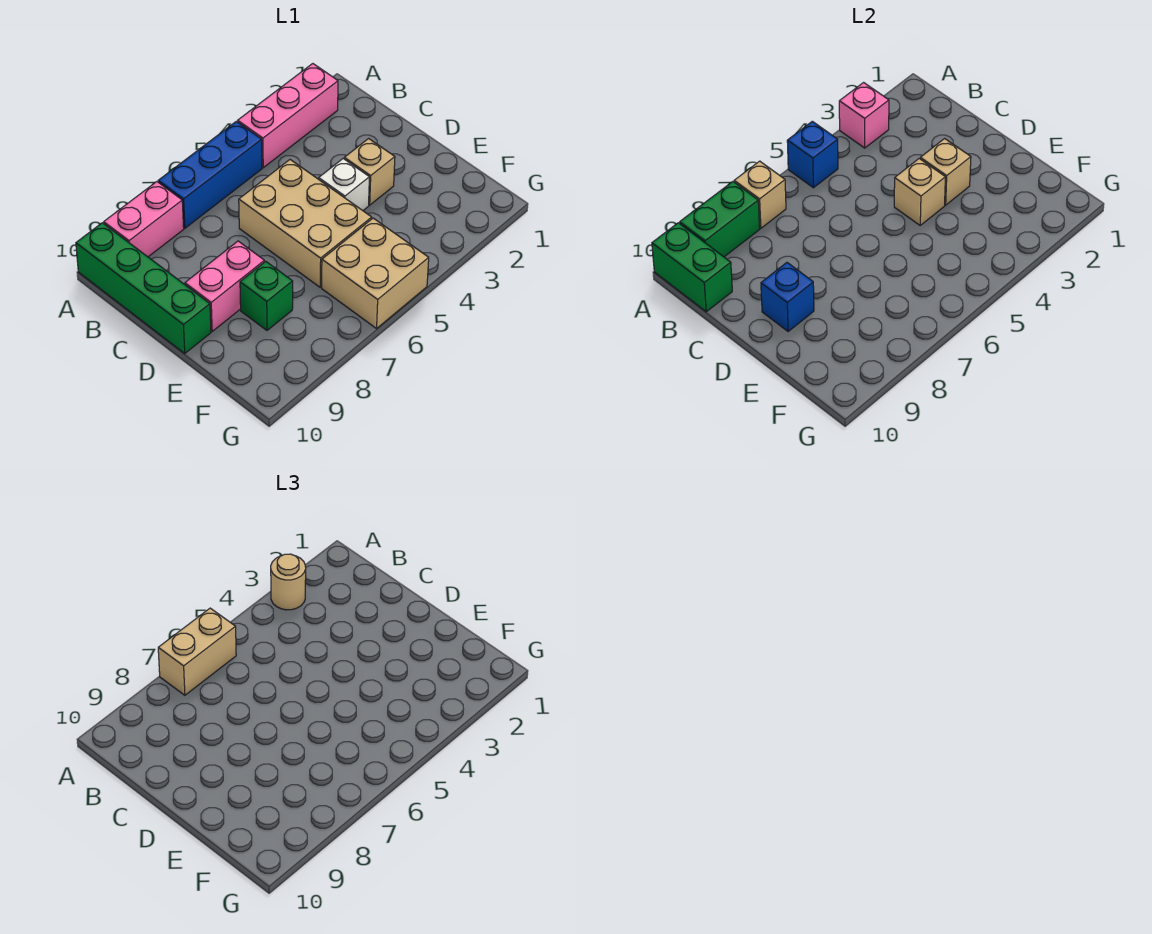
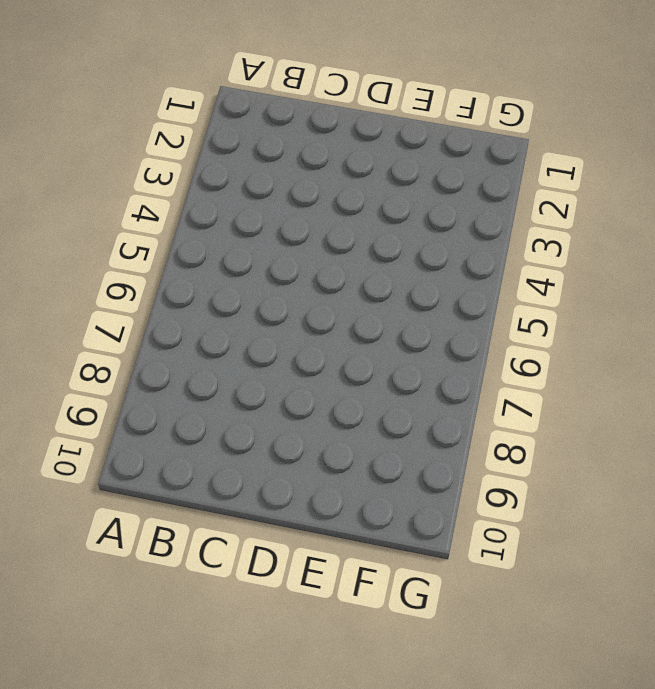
none -> pink brick A2:A4 level 1
none -> blue brick A5:A7 level 1
none -> pink brick A8:A9 level 1

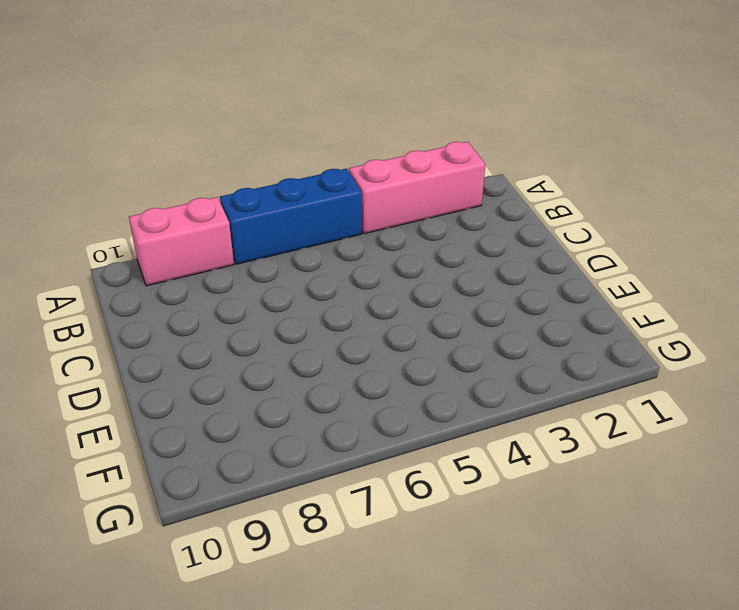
none -> green brick A10:D10 level 1
none -> tan brick C5:E6 level 1
none -> tan brick D3 level 1

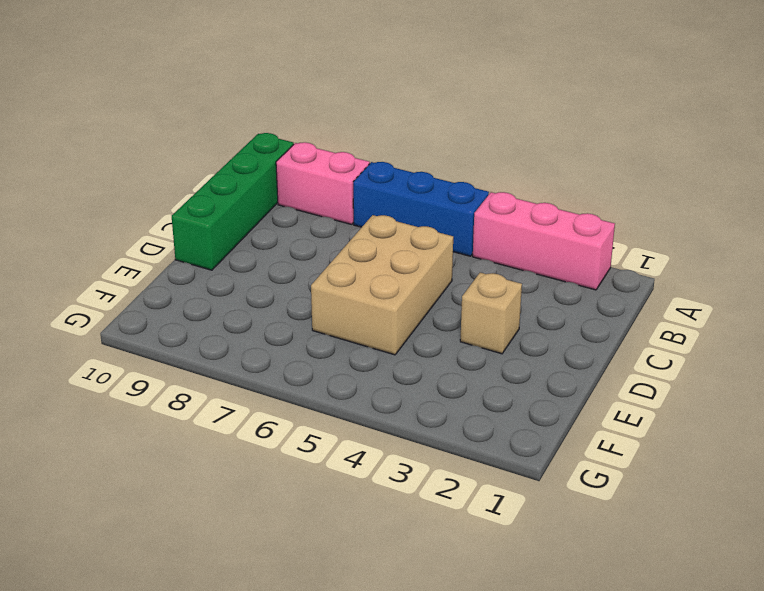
none -> white brick D4 level 1
none -> pink brick D8:D9 level 1
none -> green brick E8 level 1

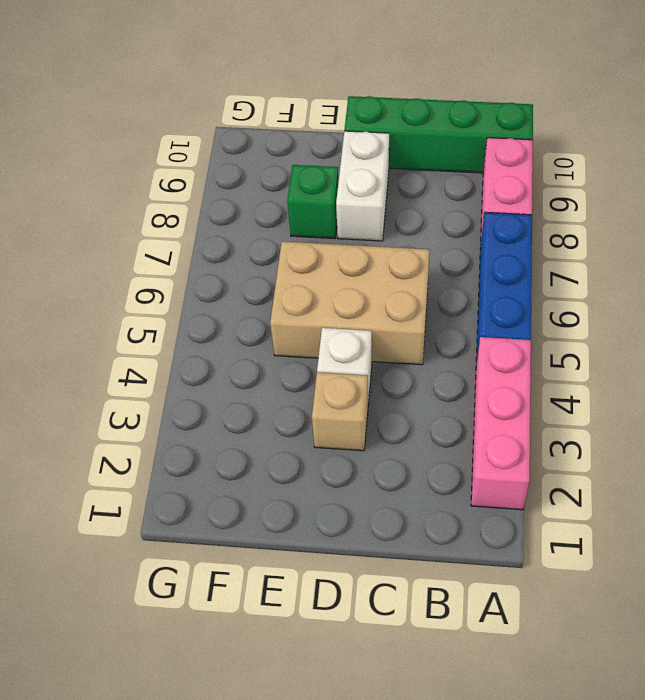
white brick D8:D9 level 1 -> pink brick D8:D9 level 1
none -> tan brick F5:G6 level 1
none -> pink brick A3 level 2
none -> blue brick A5 level 2

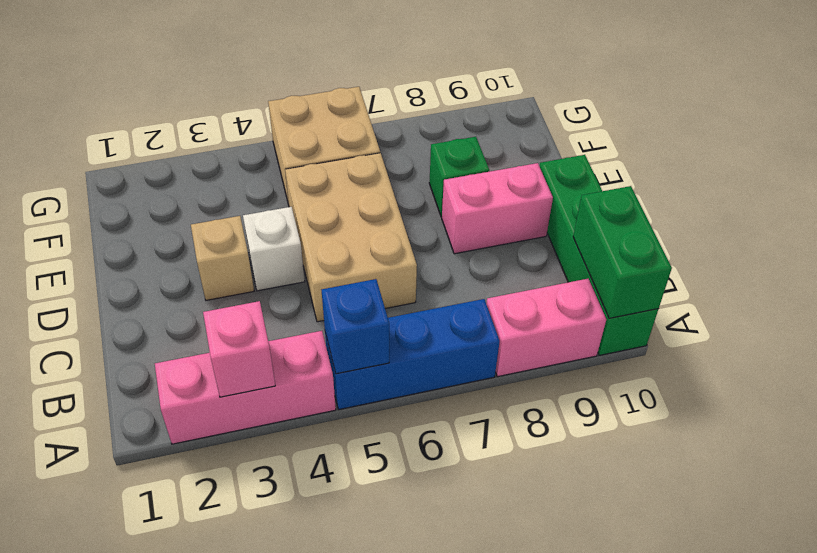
none -> tan brick A7 level 2
none -> green brick A8:A9 level 2
none -> tan brick D3 level 2

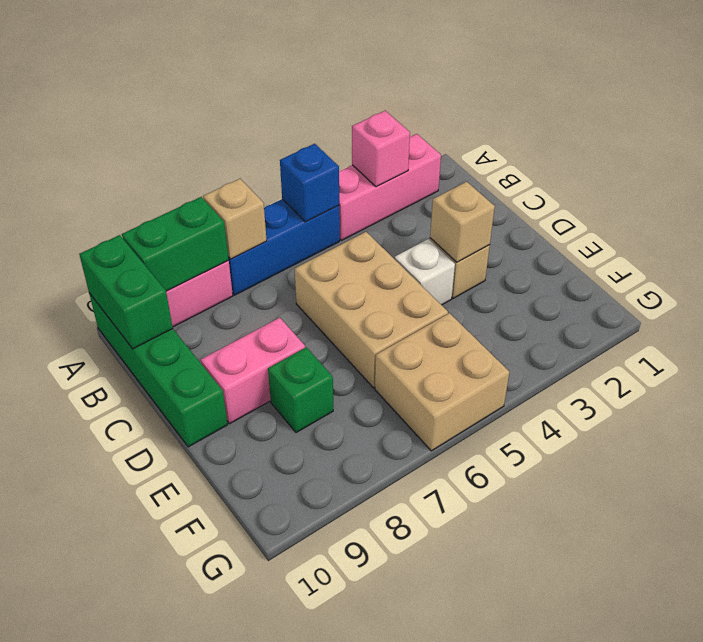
none -> tan brick D4 level 2
none -> blue brick D9 level 2
none -> tan round brick A3 level 3

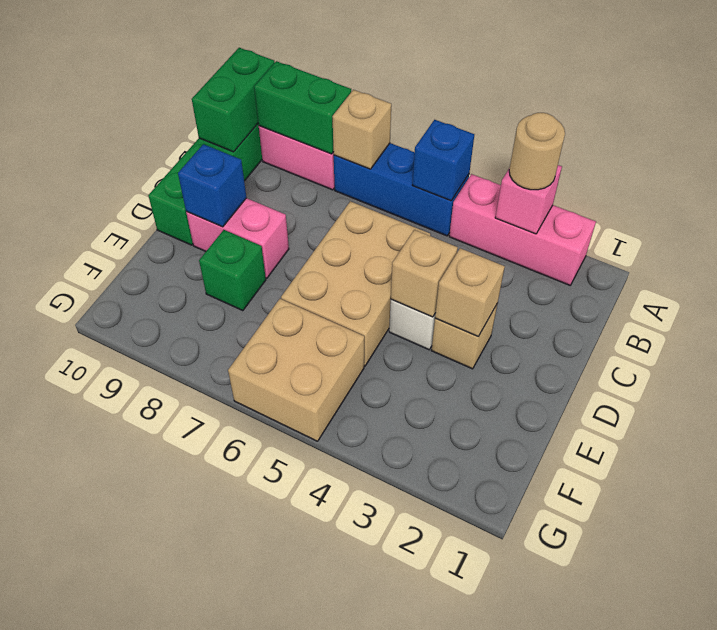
none -> tan brick A6:A7 level 3

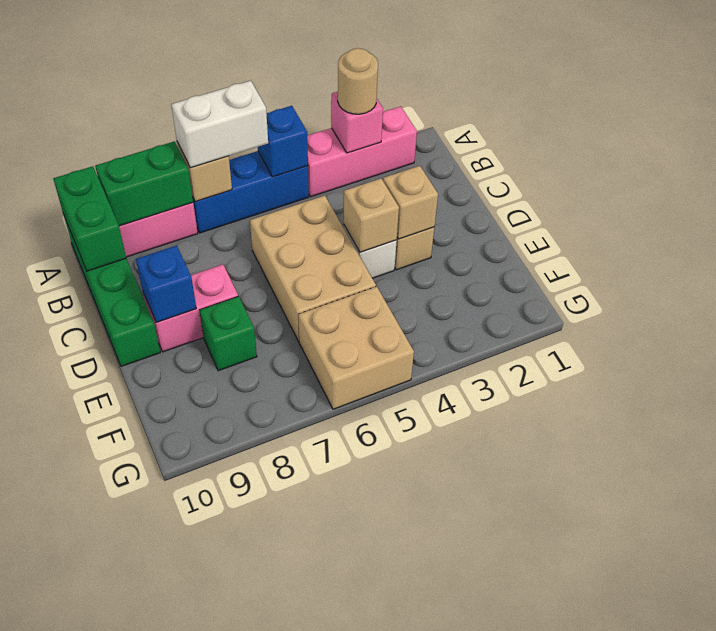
white brick A6:A7 level 3 -> tan brick A6:A7 level 3

